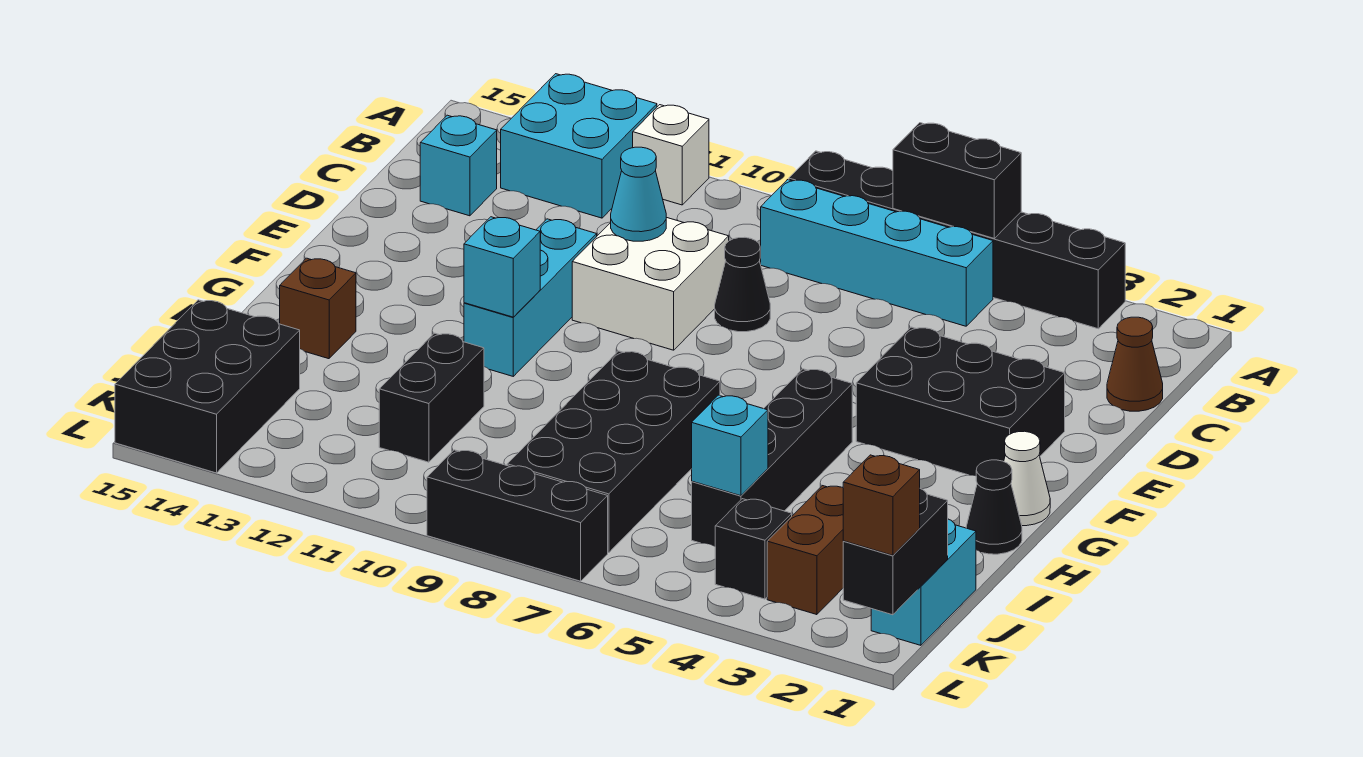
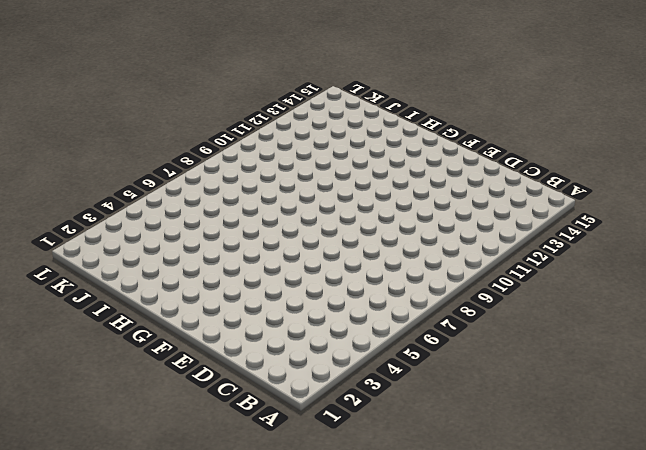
none -> black brick A3:A8 level 1
none -> white brick A11 level 1
none -> cyan brick A12:B13 level 1

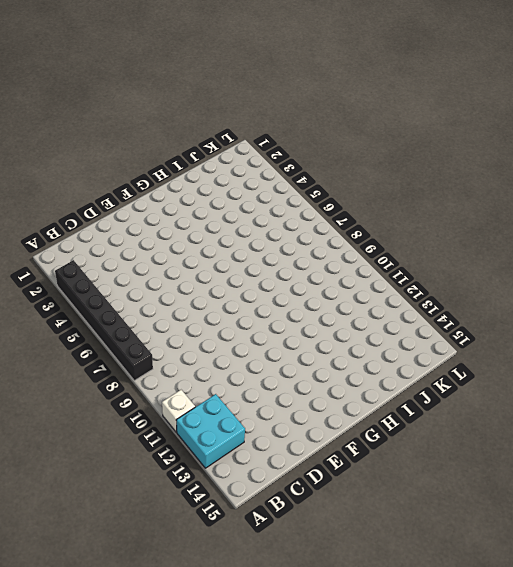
none -> cyan brick B5:B8 level 1
none -> brown cone C1 level 1
none -> cyan brick C14 level 1

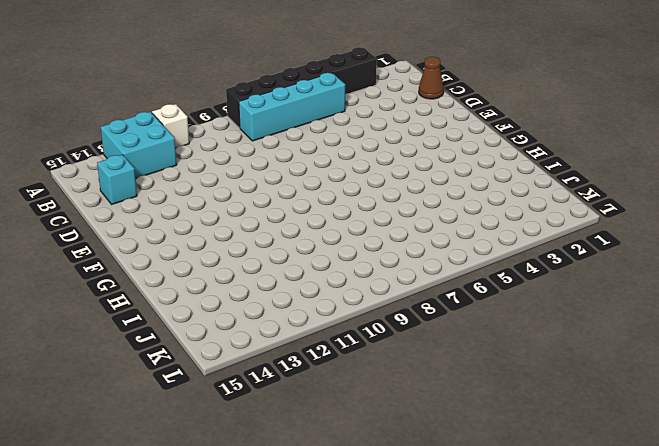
none -> black cone D8 level 1
none -> white brick D9:E10 level 1
none -> black brick E2:F4 level 1

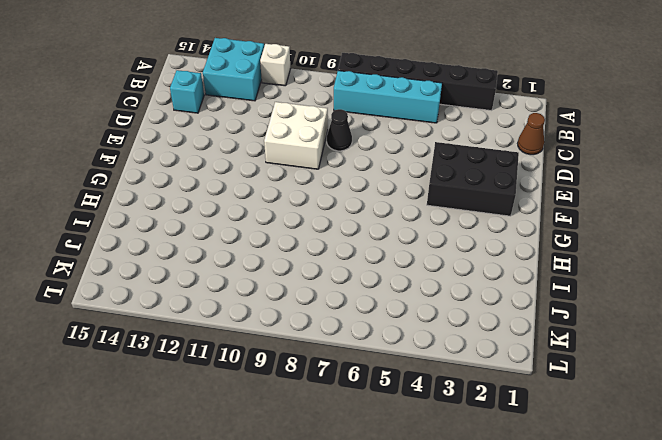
none -> cyan brick E11:G11 level 1
none -> white cone G1 level 1
none -> black brick G5:J5 level 1

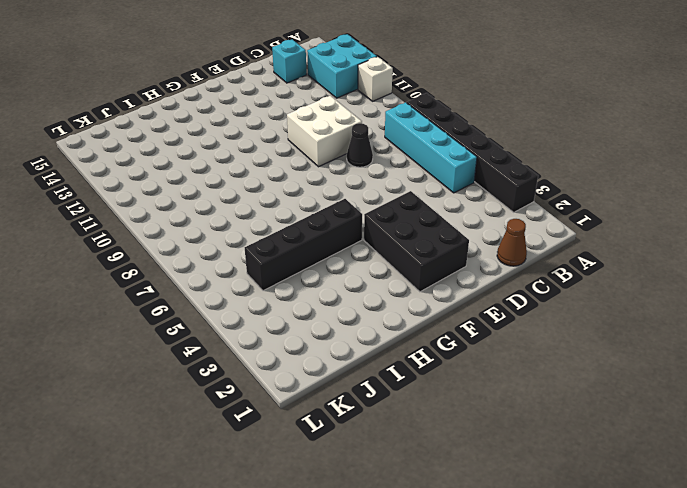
none -> cyan brick E11:G11 level 1
none -> white cone G1 level 1
none -> black cone H1 level 1

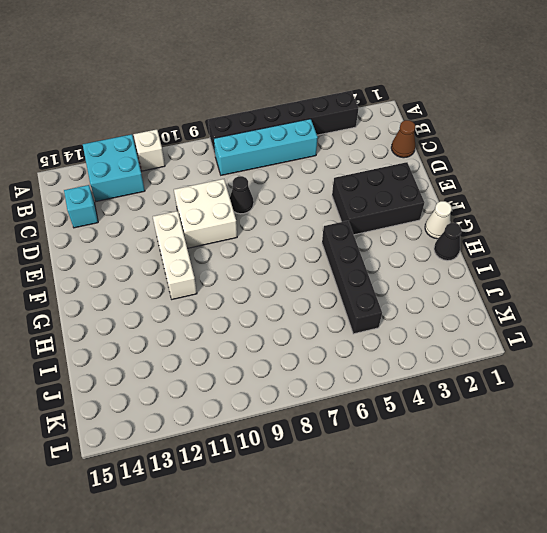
white brick E11:G11 level 1 -> cyan brick E11:G11 level 1
none -> black brick H7:K8 level 1
none -> brown brick H14 level 1
none -> black brick I11:J11 level 1

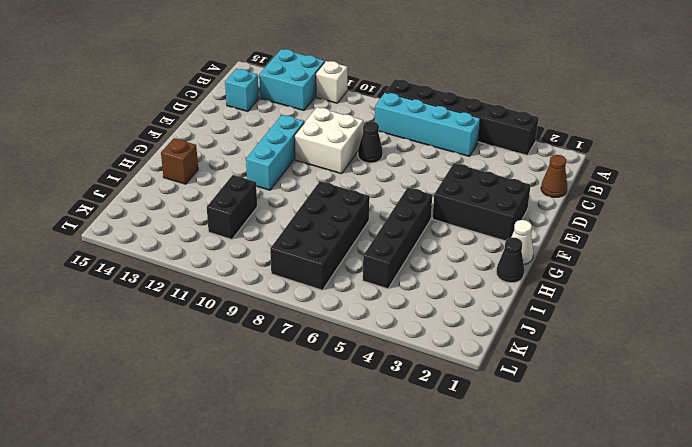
none -> cyan brick J1:K1 level 1
none -> brown brick J3:K3 level 1
none -> black brick J14:L15 level 1

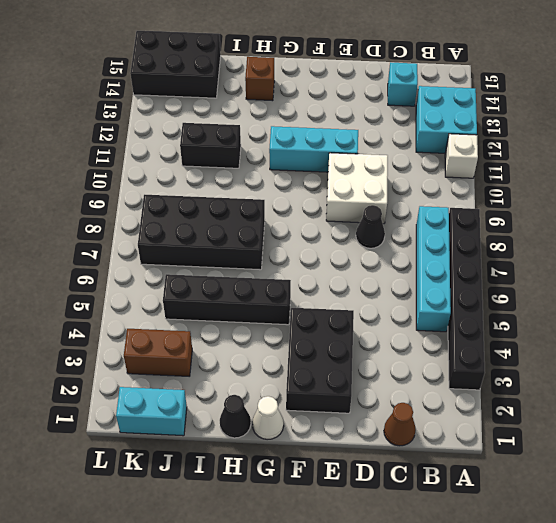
none -> black brick K4 level 1
none -> black brick L7:L9 level 1
none -> black brick A5:A6 level 2

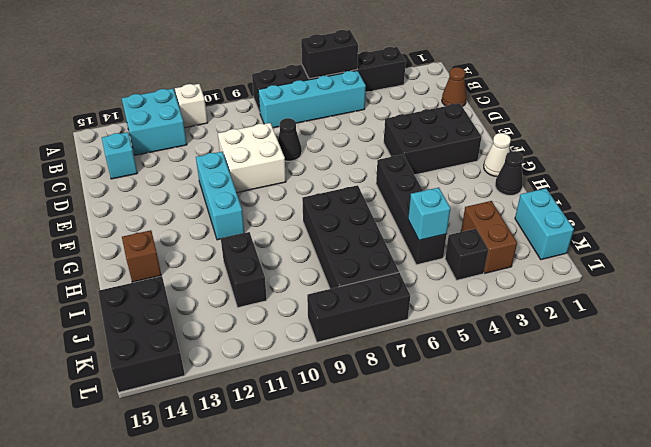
none -> cyan cone D10 level 2
none -> cyan brick G11 level 2
none -> black brick K1:L1 level 2

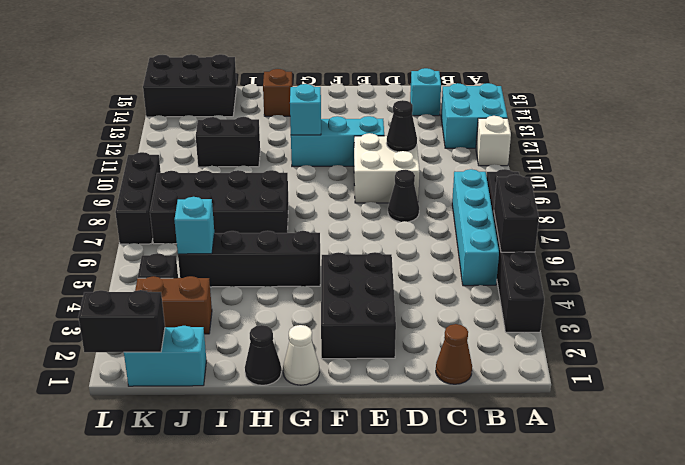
black cone D10 level 2 -> cyan cone D10 level 2
none -> brown brick L1 level 3

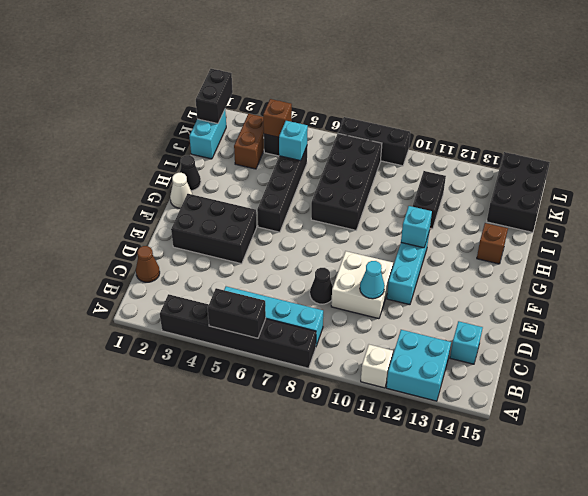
brown brick K4 level 2 -> brown brick L1 level 3

